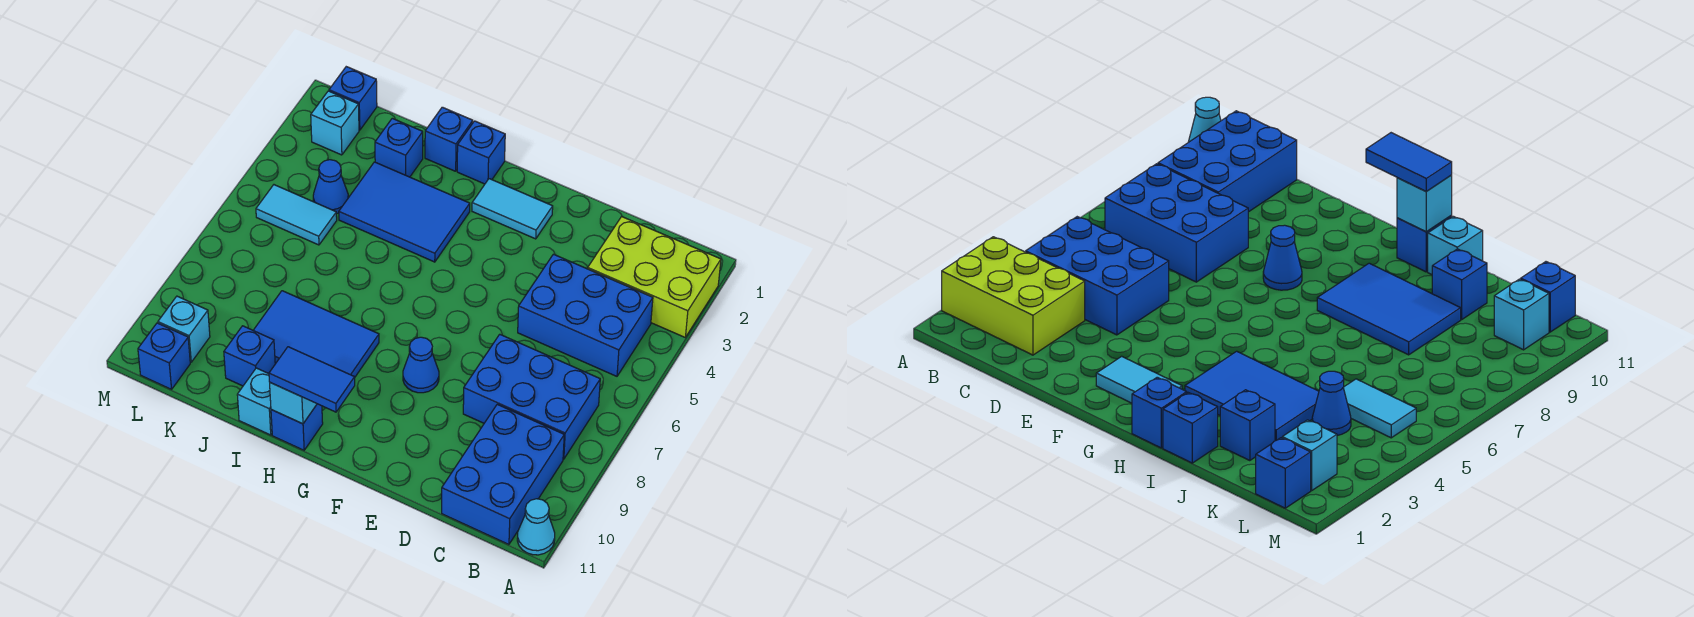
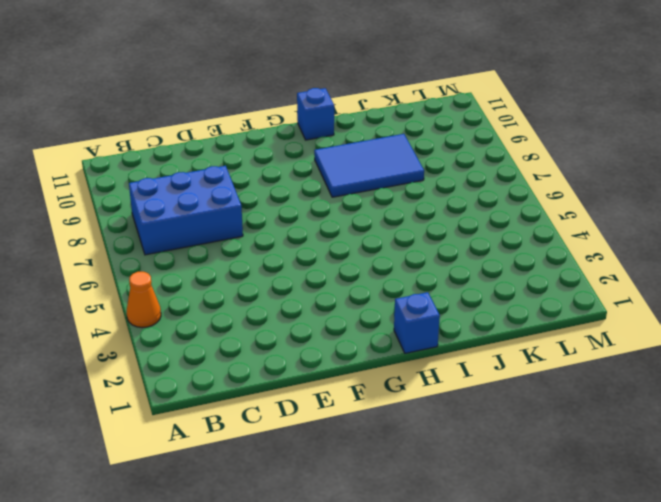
orange cone A4 level 1 -> none
none -> lime brick A2:C3 level 1
none -> cyan cone A11 level 1
none -> blue brick B4:D5 level 1

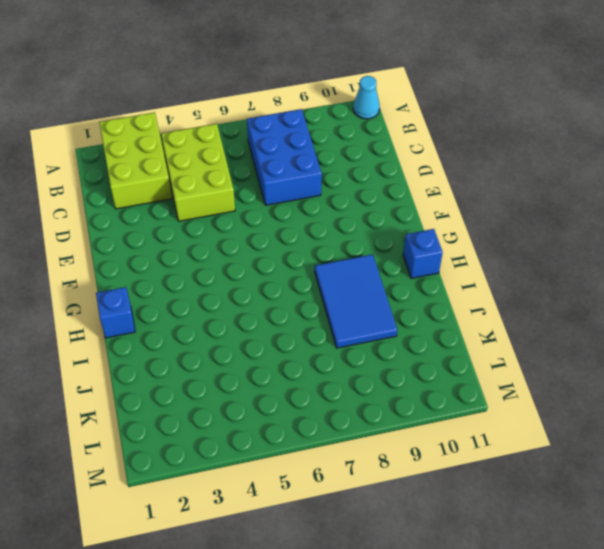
lime brick B4:D5 level 1 -> blue brick B4:D5 level 1
none -> blue brick B9:C11 level 1
none -> cyan tile F2:G2 level 1
none -> blue cone F8 level 1

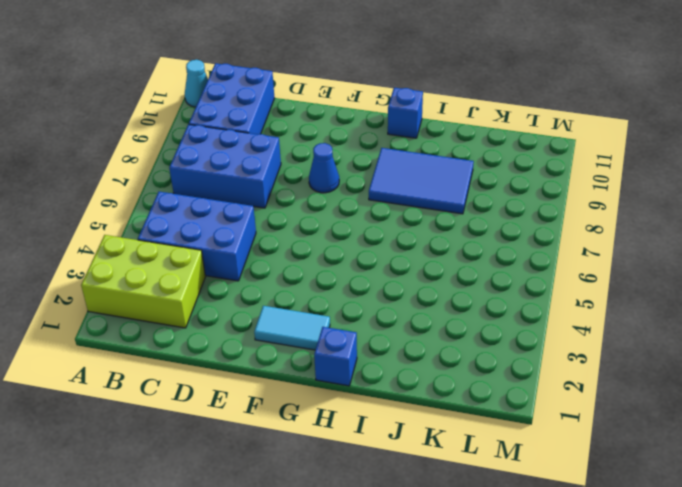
none -> blue tile H3:J4 level 1
none -> blue brick I1 level 1
none -> cyan brick I11 level 1

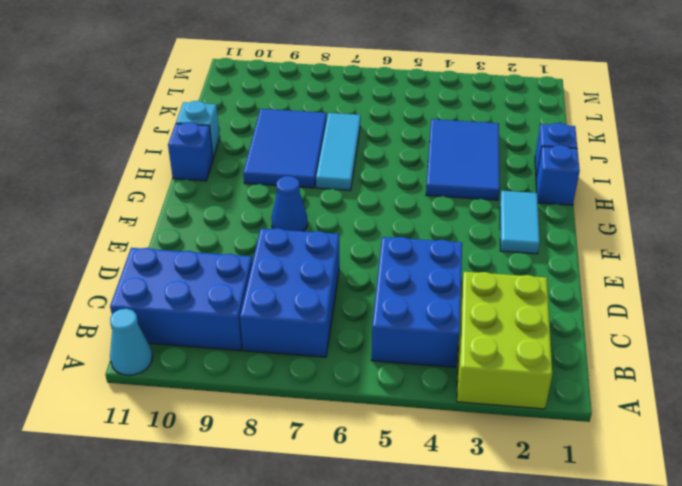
cyan tile H7:J7 level 1 -> none
none -> blue brick J2 level 1
none -> blue brick J10 level 1
none -> blue cone K4 level 1

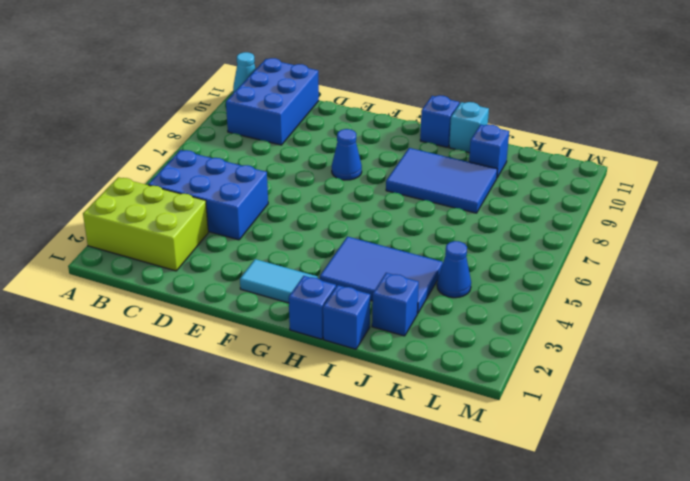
none -> blue brick B7:D8 level 1
none -> cyan tile K5:L5 level 1
none -> blue brick L1 level 1

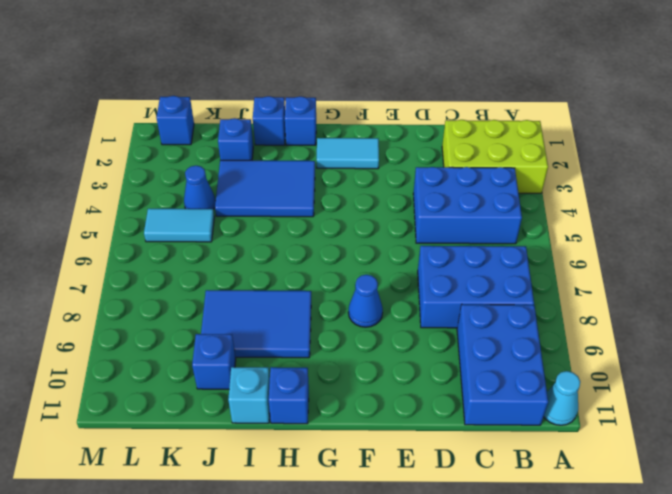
none -> cyan brick L2 level 1
none -> cyan brick L10 level 1
none -> blue brick L11 level 1

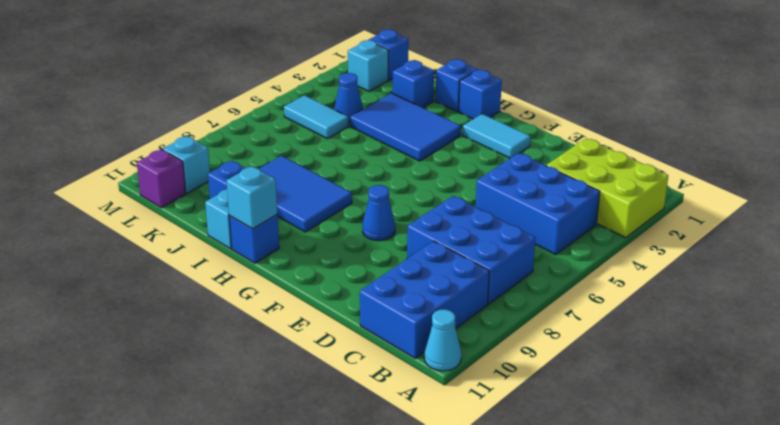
purple brick L11 level 1 -> blue brick L11 level 1
none -> blue tile G11:H11 level 3

